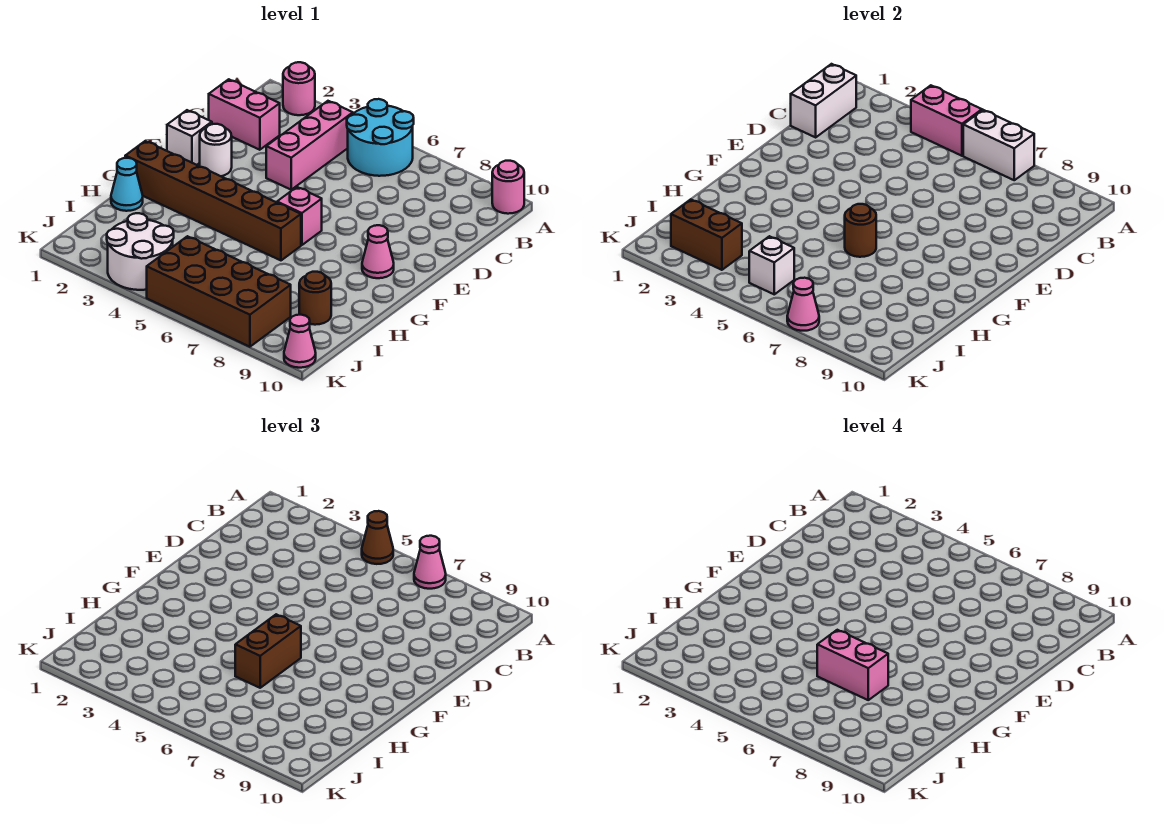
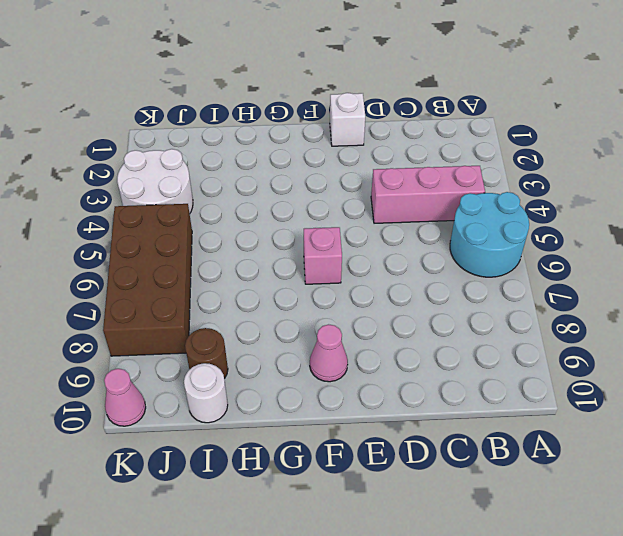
white round brick I10 level 1 -> white round brick E2 level 1
none -> pink round brick A2 level 1
none -> pink round brick A10 level 1
none -> pink brick C1:C2 level 1

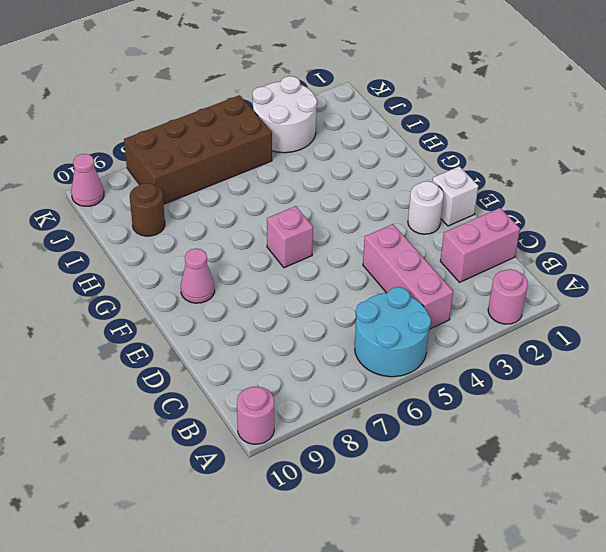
none -> brown brick G1:G6 level 1
none -> cyan cone H1 level 1
none -> pink brick A4:A5 level 2

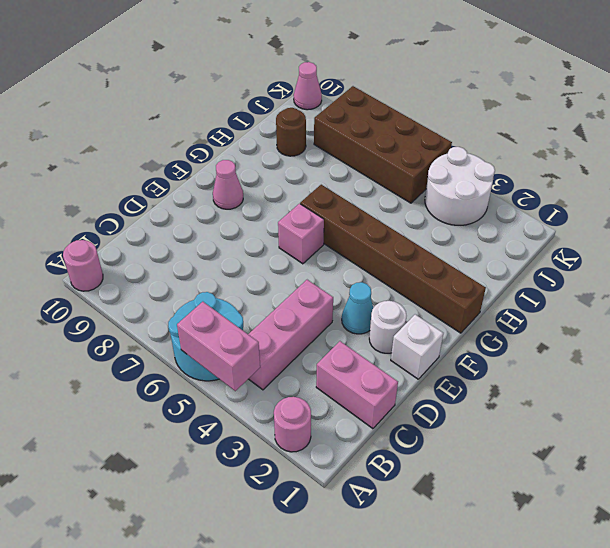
cyan cone E3 level 1 -> cyan cone H1 level 1
none -> white brick A6:A7 level 2
none -> white brick B1:C1 level 2
none -> brown round brick G6 level 2

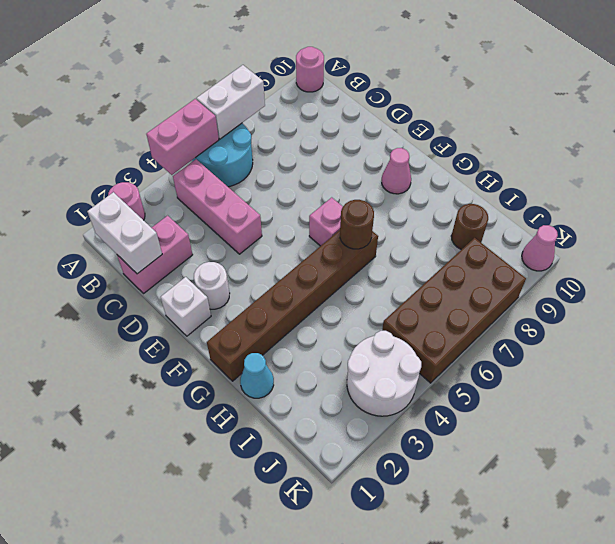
none -> brown brick J2:J3 level 2
none -> white brick J5 level 2
none -> pink cone K7 level 2

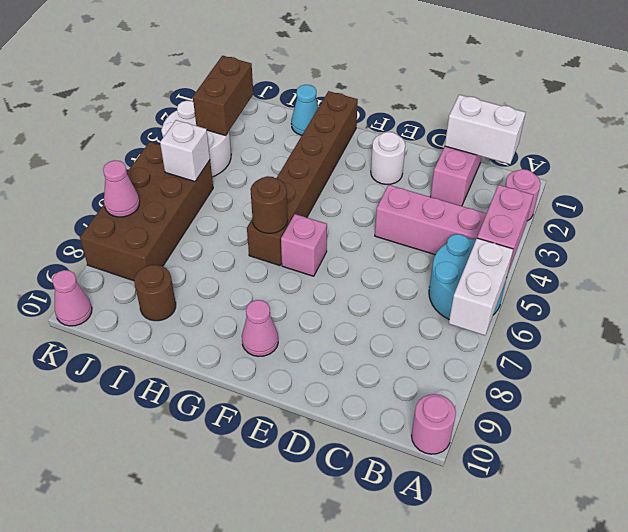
none -> white brick E1 level 1
none -> brown cone A5 level 3
none -> pink cone A7 level 3

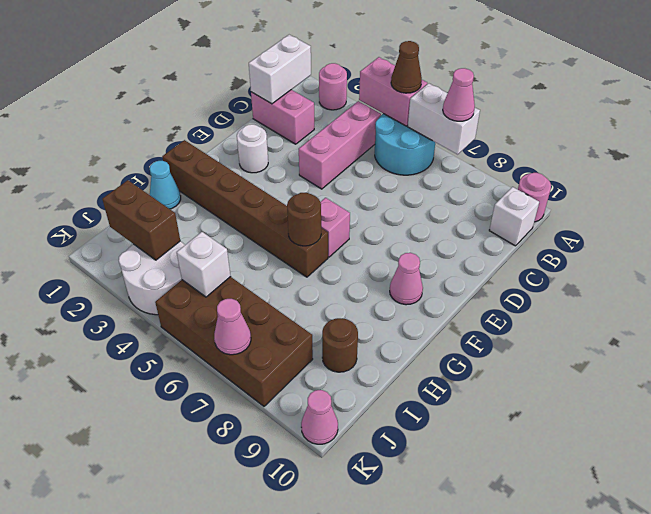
white brick B10 level 1 -> white brick E1 level 1
none -> brown brick G6:H6 level 3
none -> pink brick H6:H7 level 4

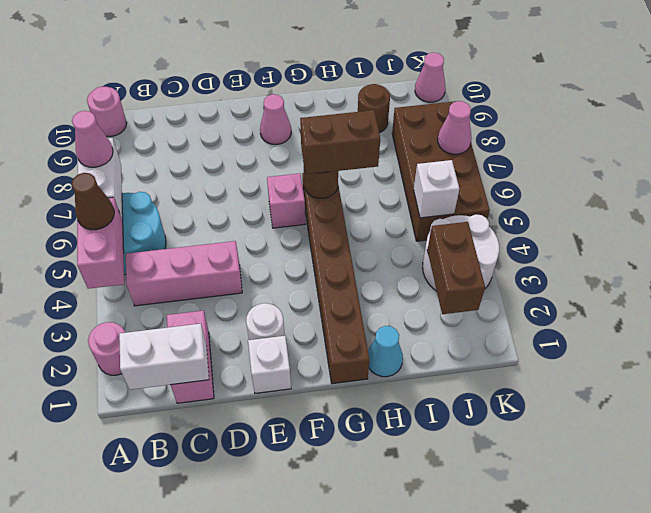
none -> pink brick H6:H7 level 4

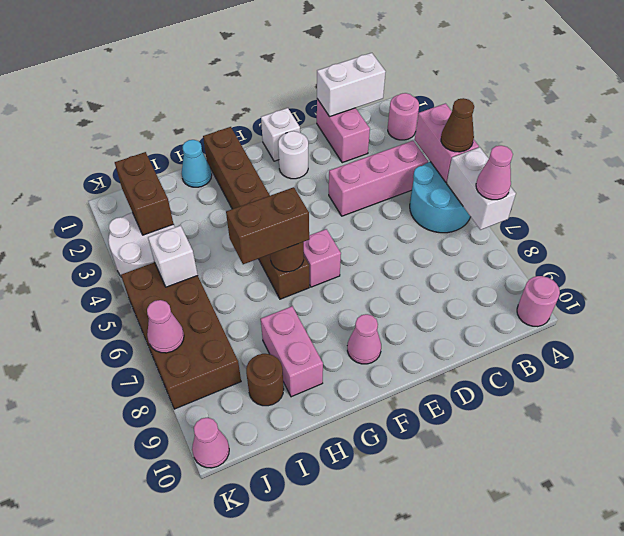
pink brick H8:H9 level 1 -> pink brick H6:H7 level 4

